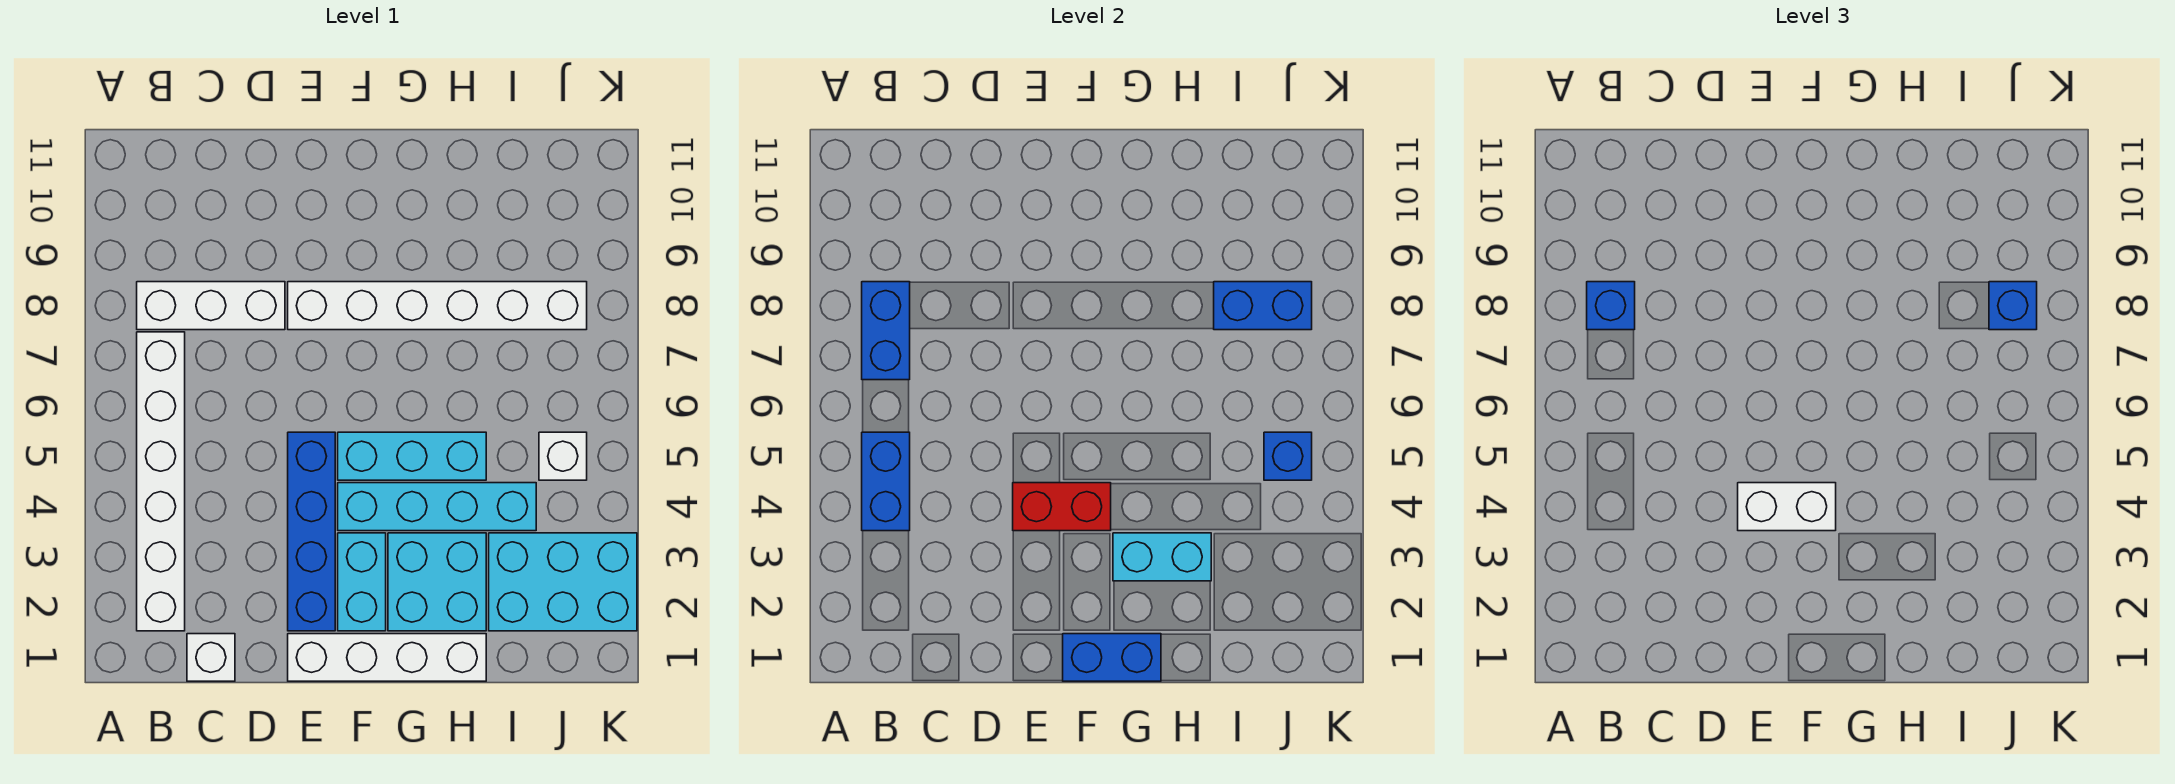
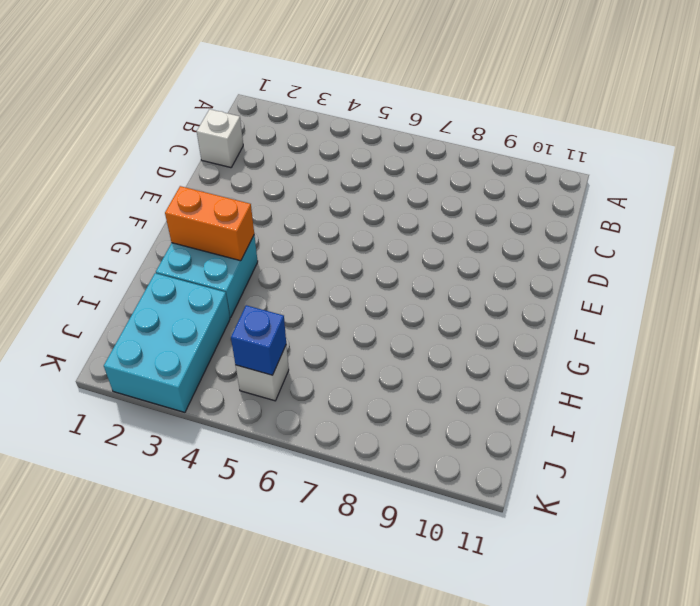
orange brick G2:G3 level 2 -> cyan brick G3:H3 level 2
none -> white brick B2:B7 level 1
none -> white brick B8:D8 level 1
none -> white brick E1:H1 level 1

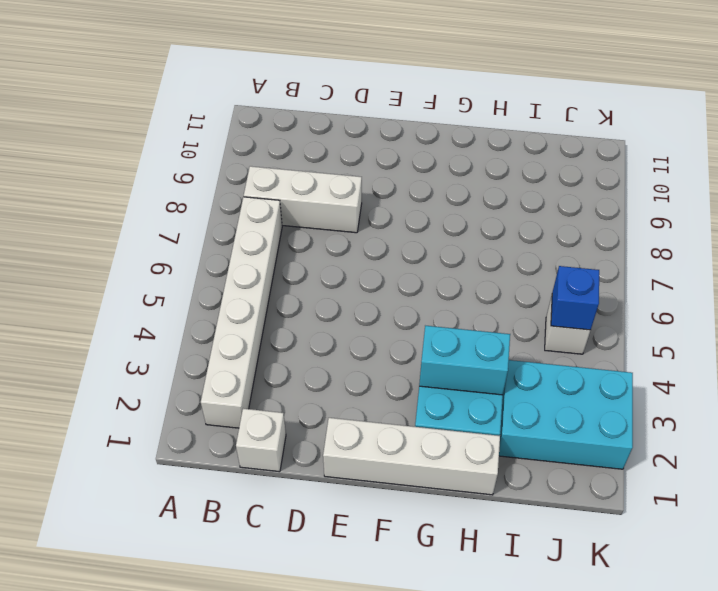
none -> blue brick E2:E5 level 1
none -> white brick E8:J8 level 1
none -> cyan brick F2:F3 level 1

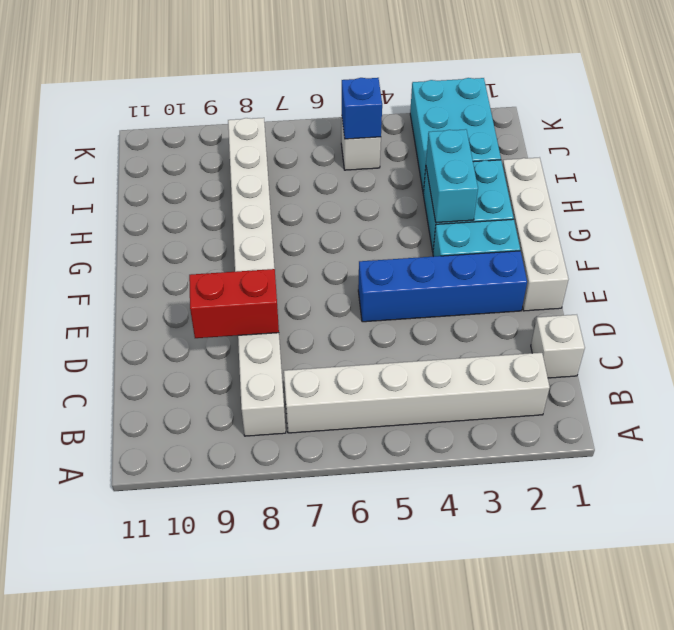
red brick D8:D9 level 2 -> red brick E4:F4 level 2
none -> cyan brick F4:I4 level 1
none -> cyan brick F5:H5 level 1
none -> blue brick B4:B5 level 2

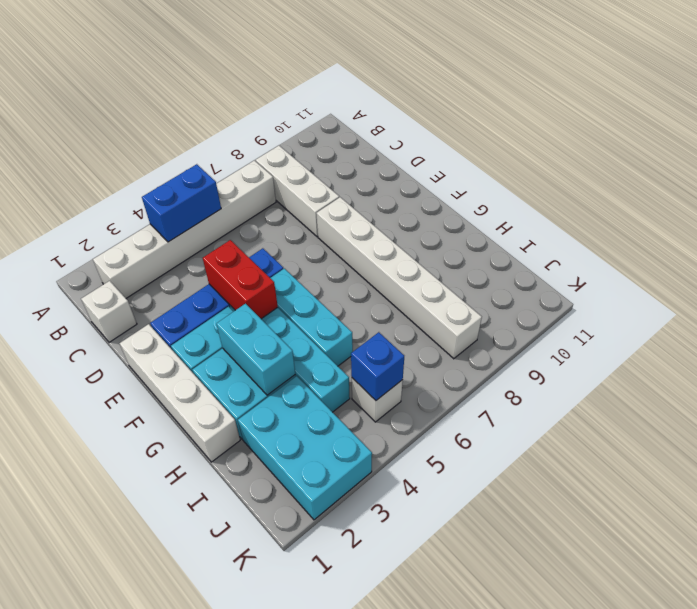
none -> blue brick B7:B8 level 2
none -> blue brick F1:G1 level 2
none -> blue brick I8:J8 level 2

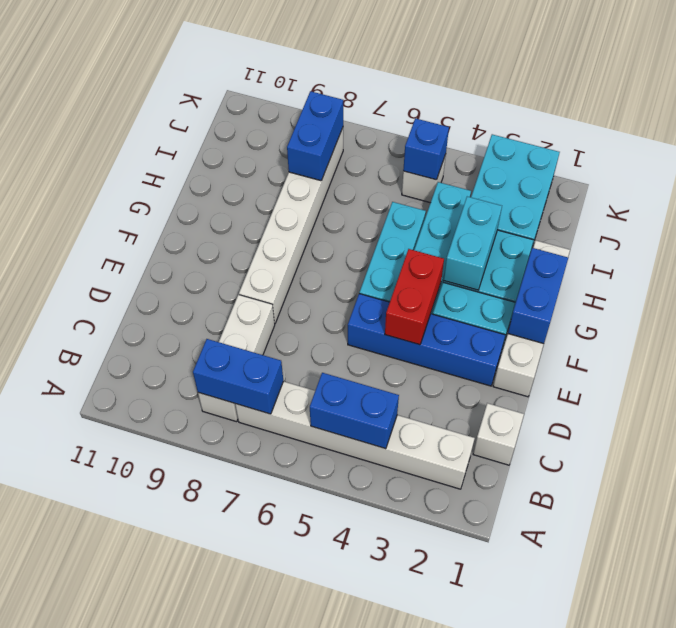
none -> blue brick B8 level 3
none -> white brick E4:F4 level 3
none -> blue brick J8 level 3

